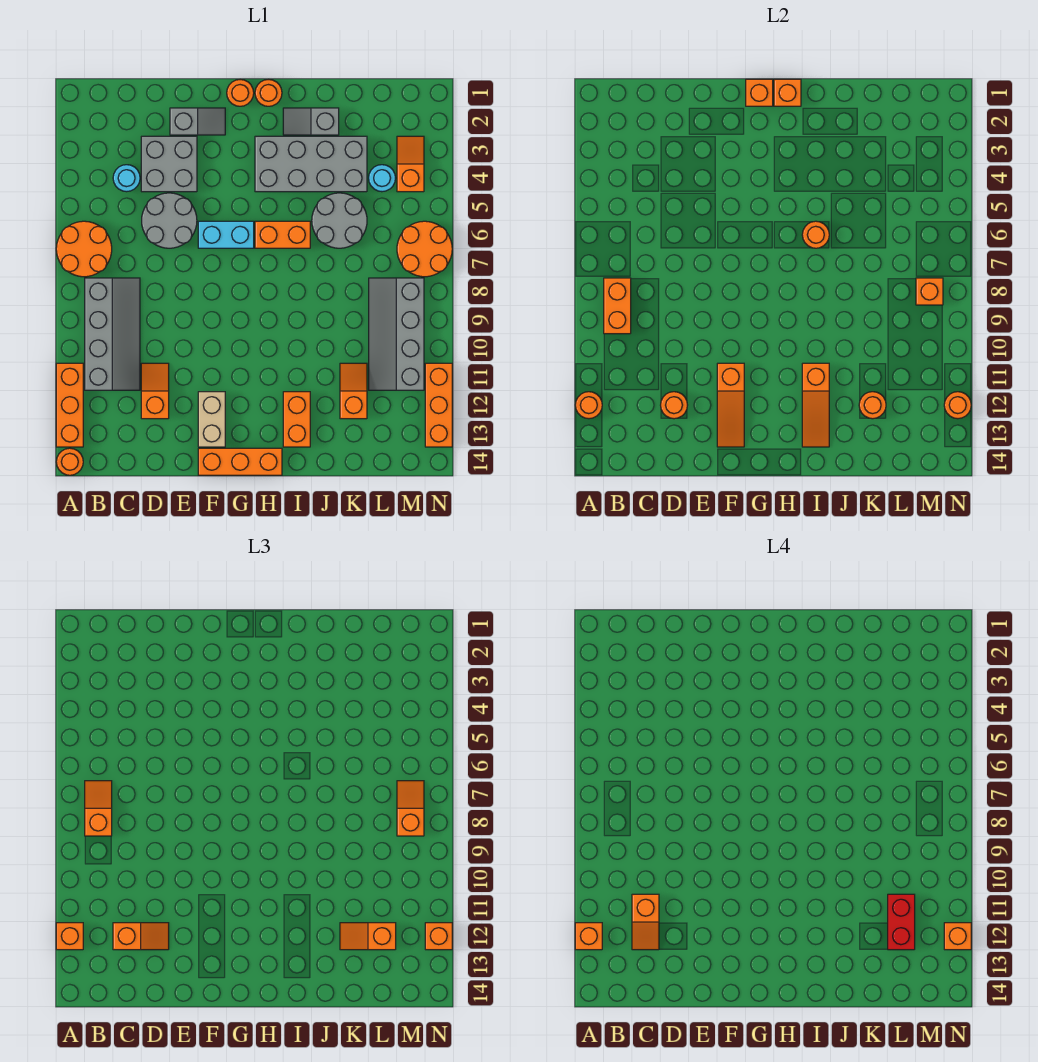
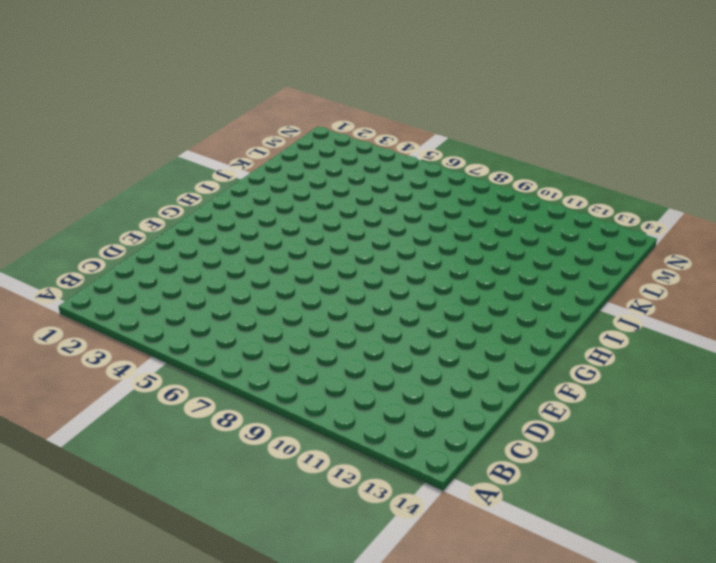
none -> orange round brick A6:B7 level 1
none -> orange brick A11:A13 level 1
none -> orange round brick A14 level 1
none -> grey slope B8:C11 level 1 top B

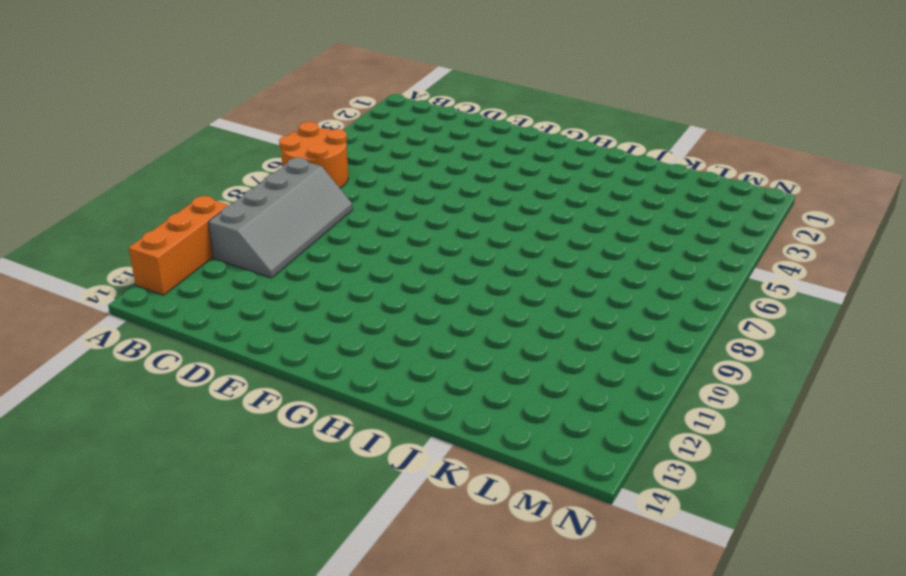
none -> orange round brick A14 level 1
none -> cyan round brick C4 level 1
none -> grey brick D3:E4 level 1
none -> grey round brick D5:E6 level 1

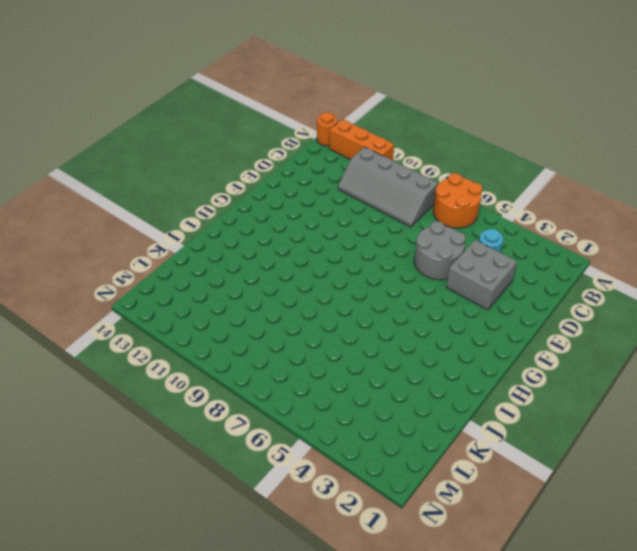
none -> orange slope D11:D12 level 1 top 12
none -> grey slope E2:F2 level 1 top E
none -> cyan brick F6:G6 level 1
none -> tan brick F12:F13 level 1

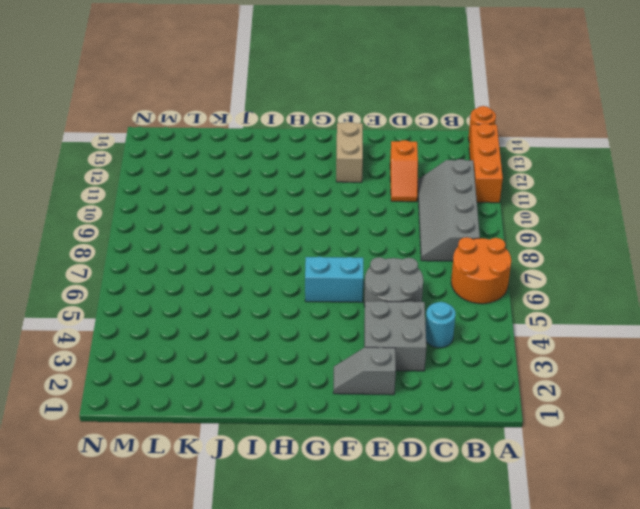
none -> orange brick F14:H14 level 1
none -> orange round brick G1 level 1
none -> orange round brick H1 level 1
none -> grey brick H3:K4 level 1

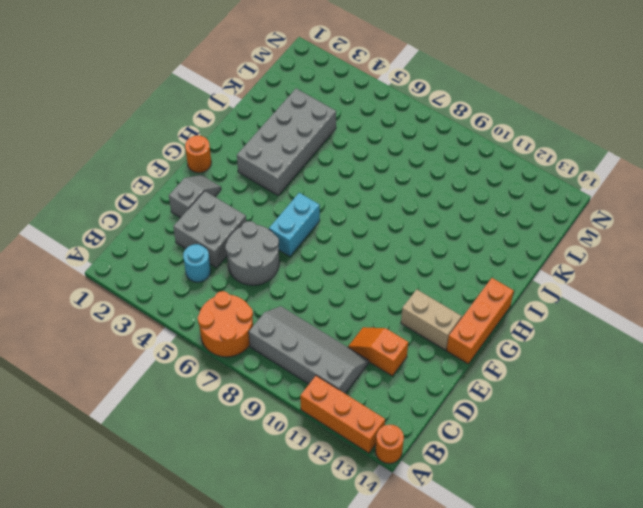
none -> orange round brick H1 level 1
none -> orange brick H6:I6 level 1
none -> grey slope I2:J2 level 1 top J
none -> orange brick I12:I13 level 1

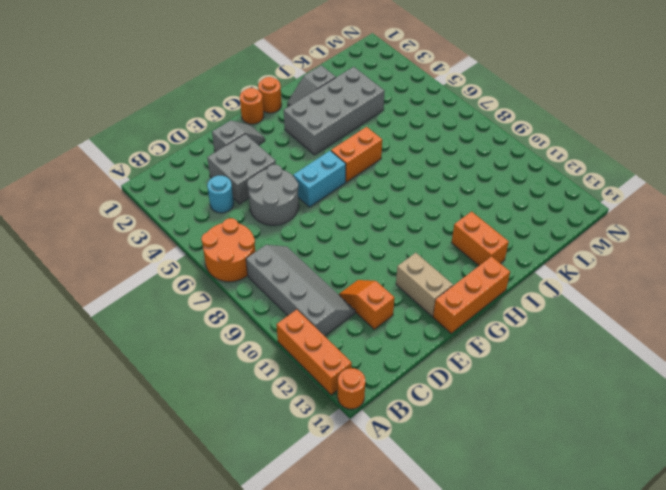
none -> grey round brick J5:K6 level 1
none -> orange slope K11:K12 level 1 top 12
none -> cyan round brick L4 level 1
none -> grey slope L8:M11 level 1 top M

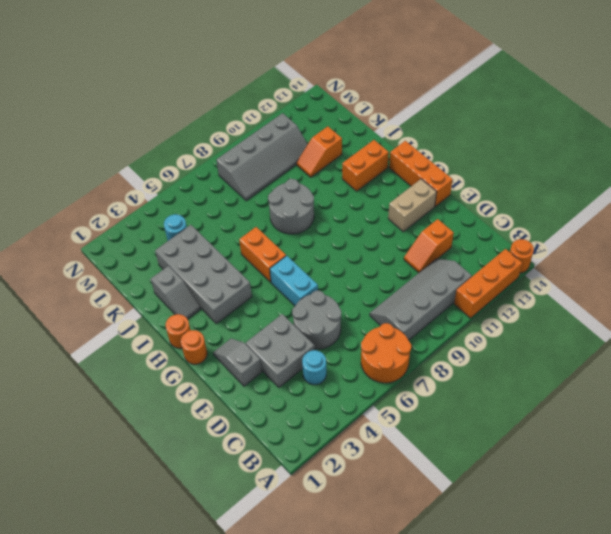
grey round brick I8:J9 level 1 -> grey round brick J5:K6 level 1
none -> orange slope M3:M4 level 1 top 4
none -> orange round brick M6:N7 level 1
none -> orange brick N11:N13 level 1
none -> orange round brick A12 level 2

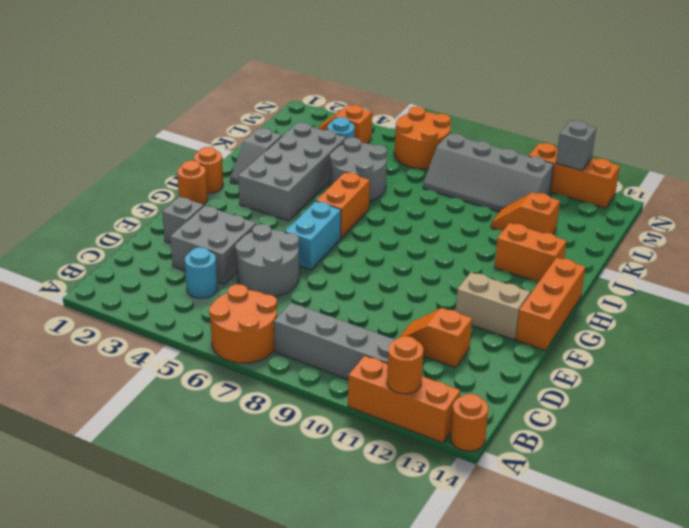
grey brick N12 level 2 -> orange round brick N12 level 2
none -> orange brick B8:B9 level 2
none -> orange round brick D12 level 2
none -> orange slope F11:F13 level 2 top 11
none -> orange brick G1 level 2

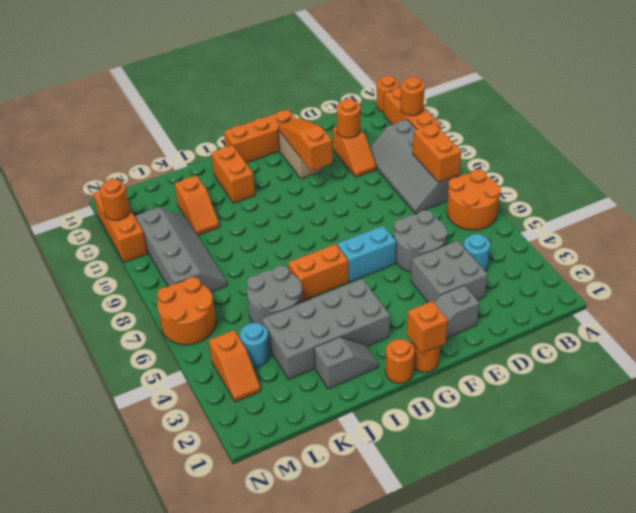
none -> orange brick H1 level 2
none -> orange round brick I6 level 2
none -> orange slope I11:I13 level 2 top 11
none -> orange round brick K12 level 2

